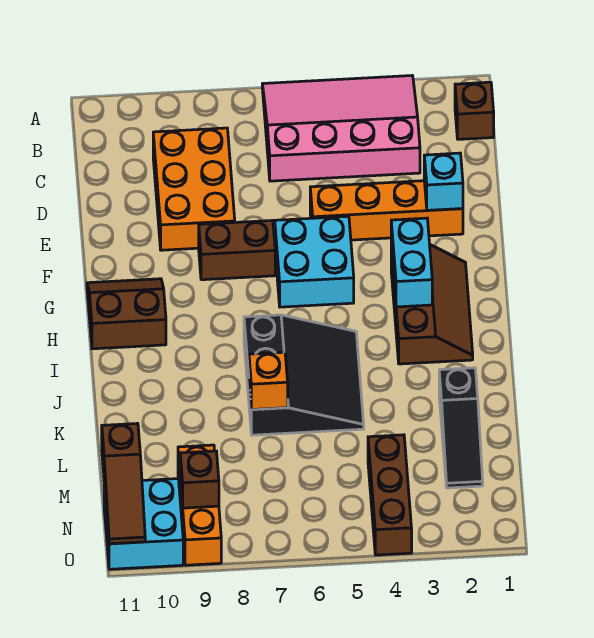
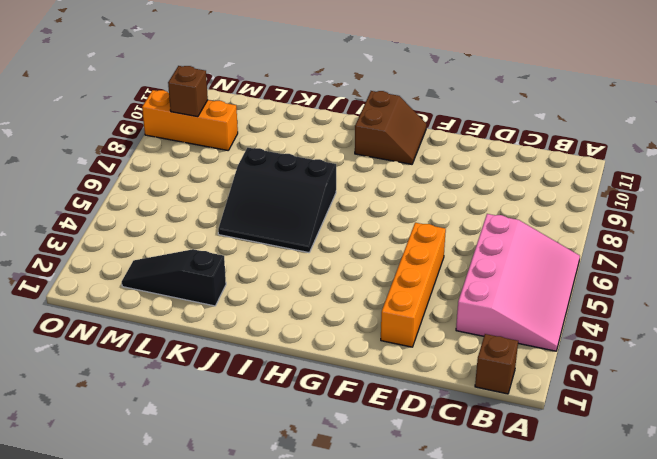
none -> orange brick C8:E9 level 1
none -> cyan brick F5:G6 level 1
none -> brown brick F7:F8 level 1

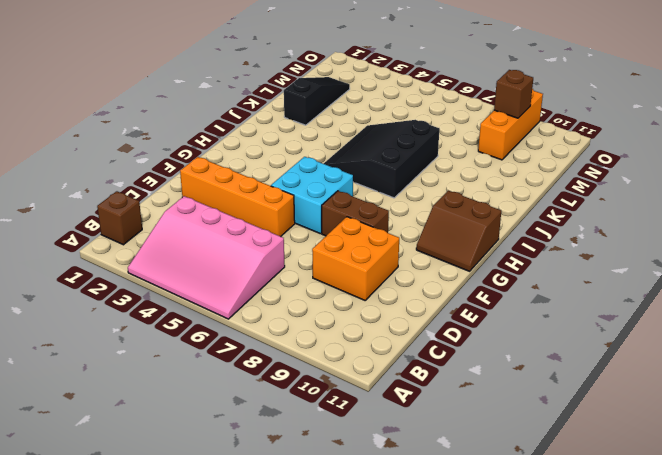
orange brick D8:E9 level 1 -> orange brick C8:E9 level 1
none -> brown slope G2:I3 level 1 top 3
none -> brown brick M4:O4 level 1
none -> cyan brick N10:O11 level 1

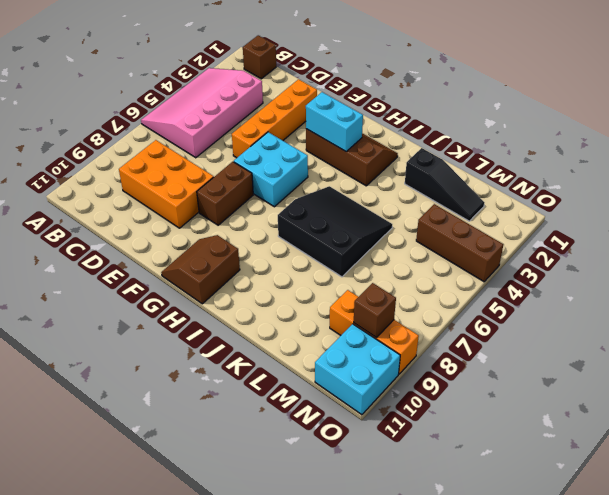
none -> cyan brick E2 level 2
none -> orange brick K7 level 2
none -> brown slope M11:O11 level 2 top M

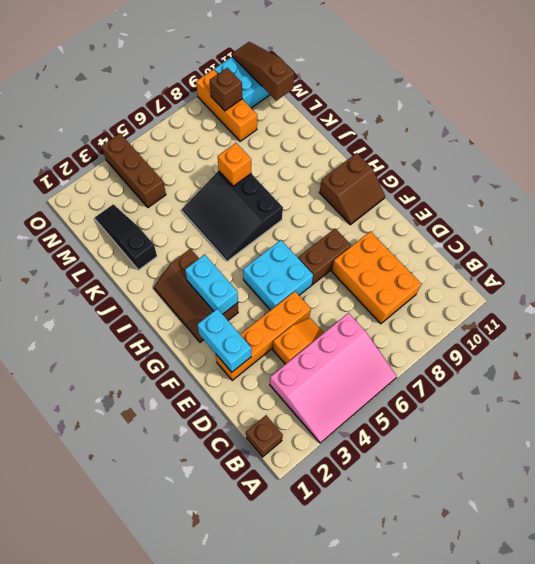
orange slope D4:D5 level 1 top 4 -> none
cyan brick E2:F2 level 2 -> cyan brick E2 level 2

